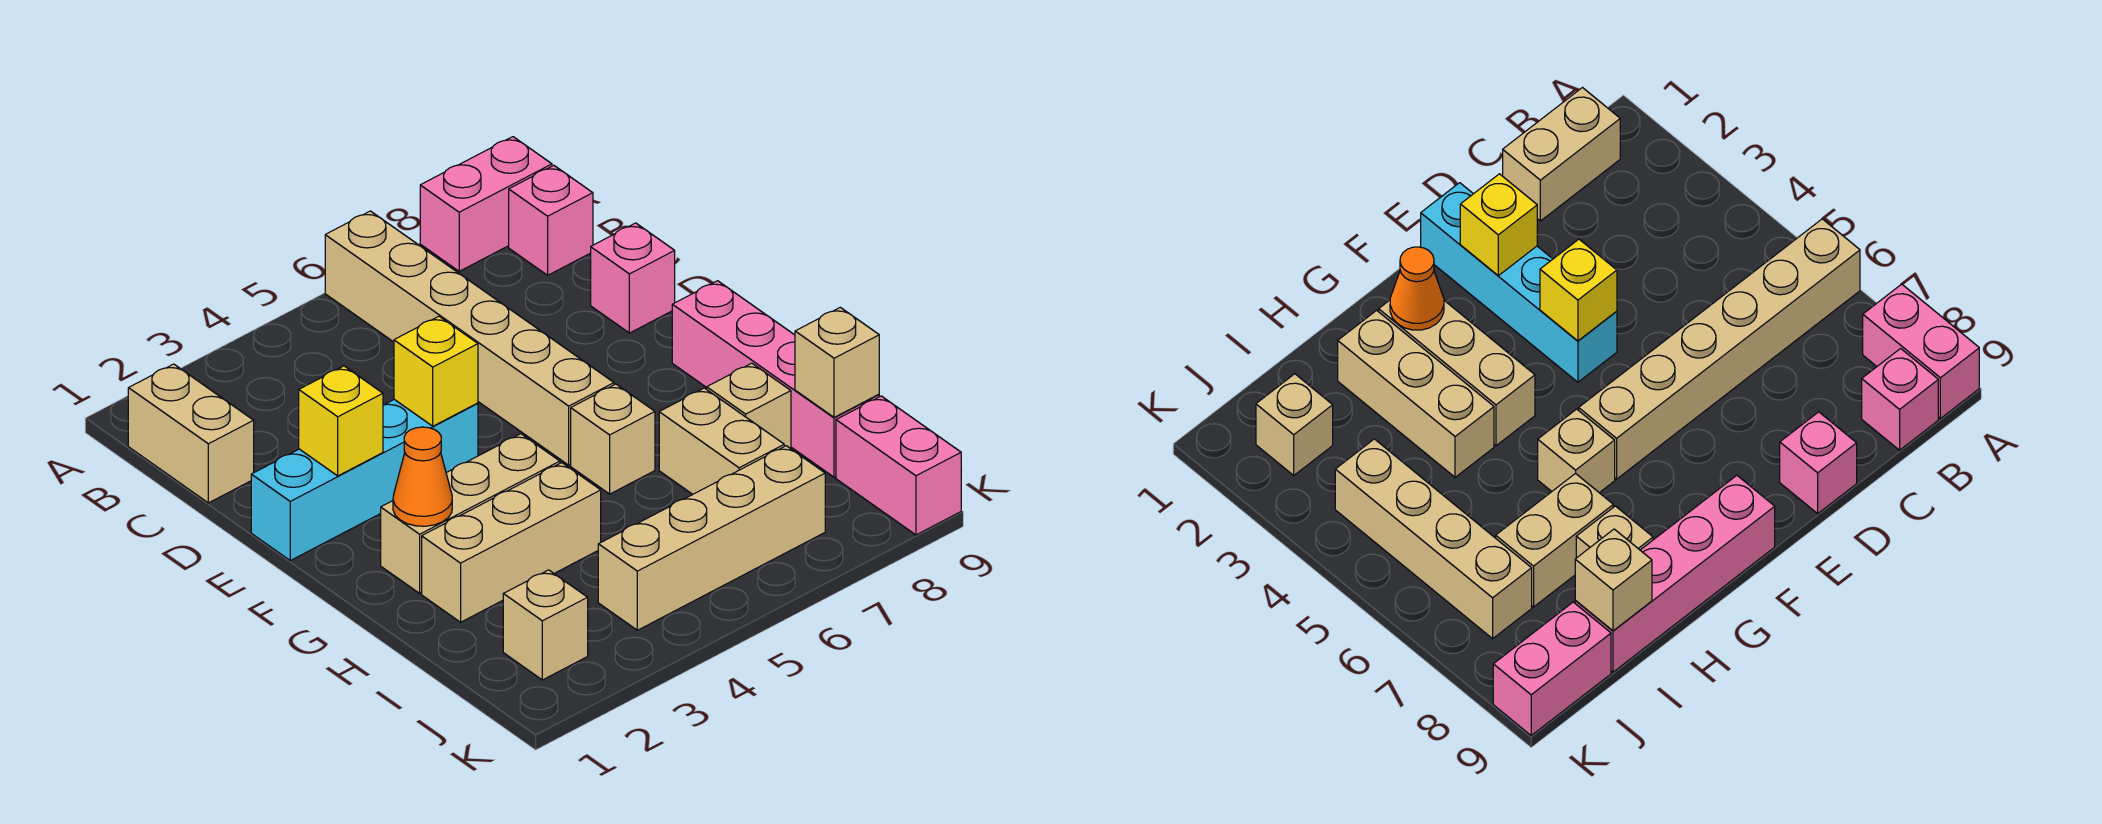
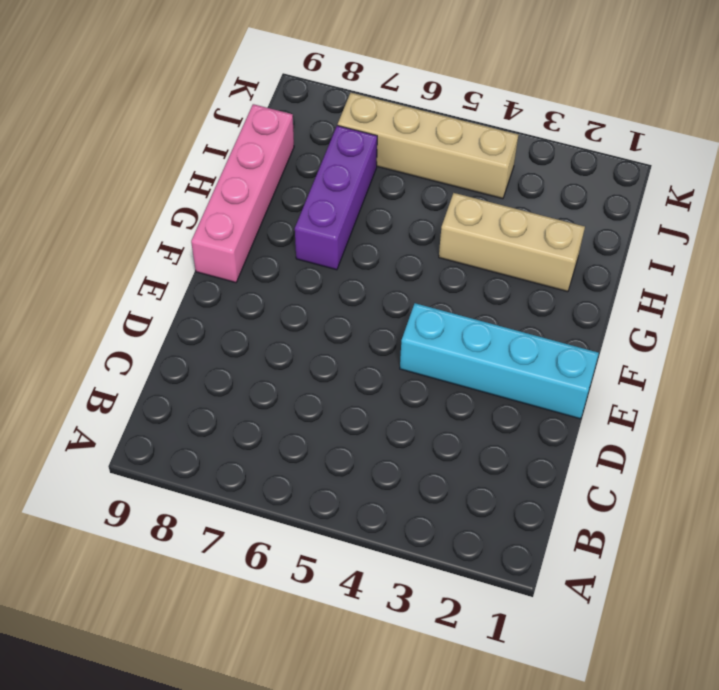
purple brick G7:I7 level 1 -> tan brick H7:I7 level 1
none -> tan brick A6:F6 level 1
none -> pink brick A8:A9 level 1
none -> tan brick B1:C1 level 1

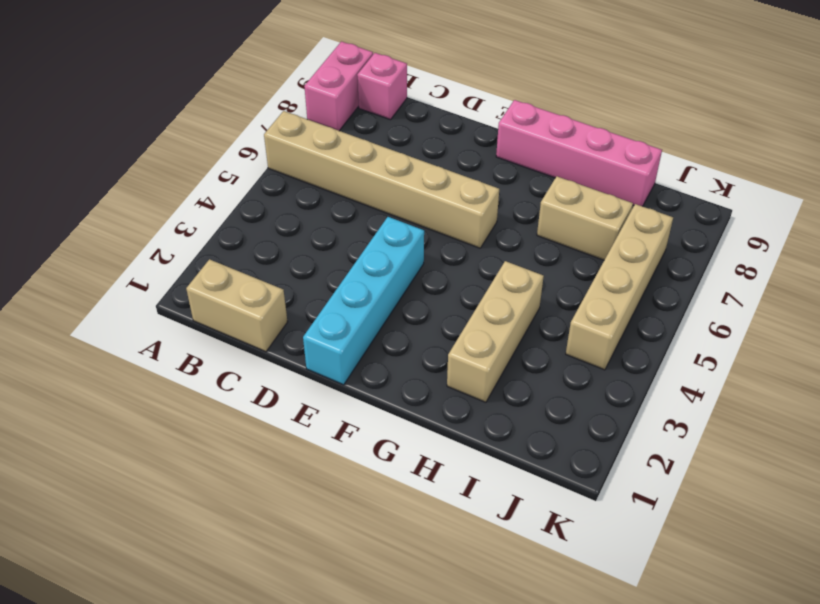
none -> pink brick D9 level 1
none -> tan brick G2:G4 level 1
none -> tan brick G6 level 1

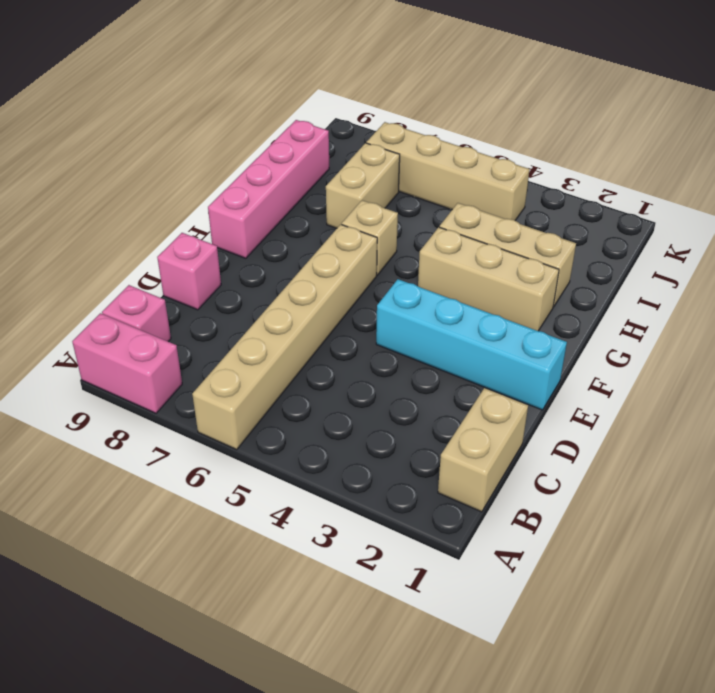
none -> tan brick H8 level 1
none -> tan brick J2 level 1
none -> pink brick J9:K9 level 1

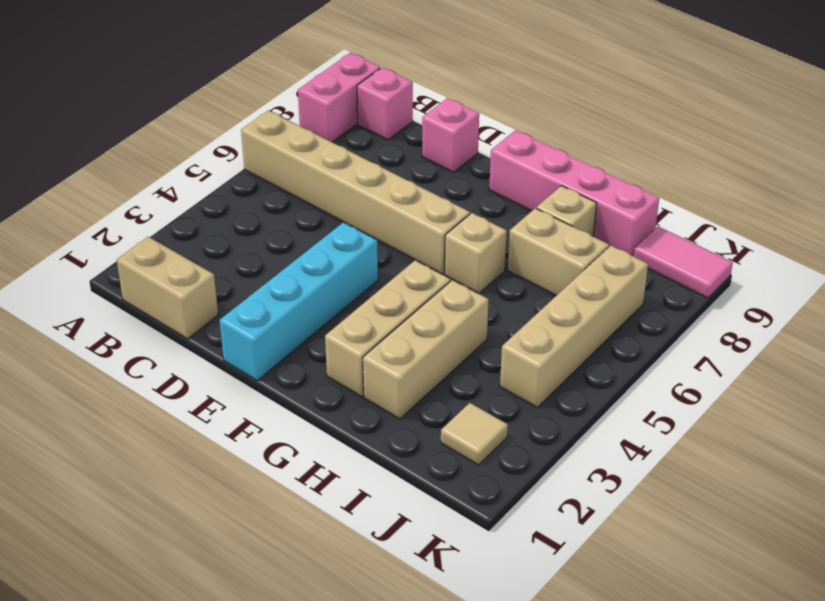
tan tile J2 level 1 -> tan brick J2 level 1
pink tile J9:K9 level 1 -> pink brick J9:K9 level 1
none -> yellow brick E2 level 2
none -> yellow brick E4 level 2
none -> orange cone G2 level 2

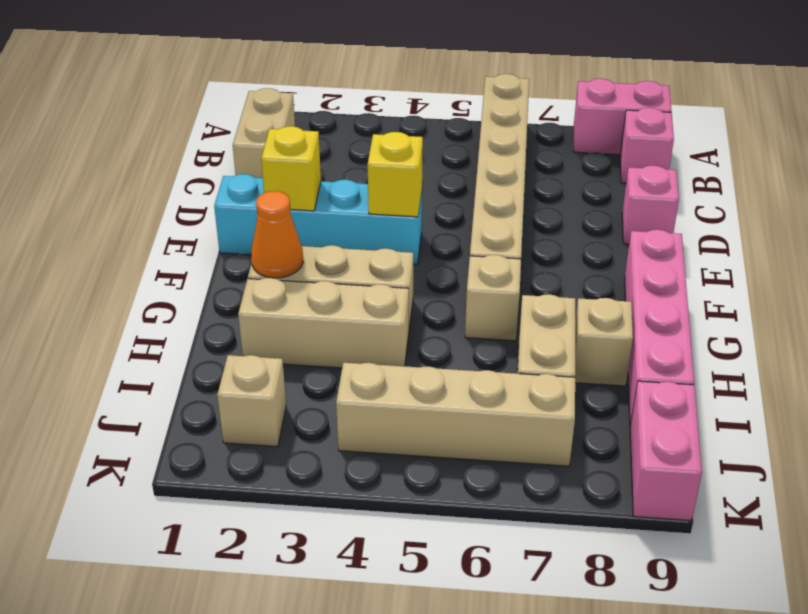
none -> tan brick I9 level 2

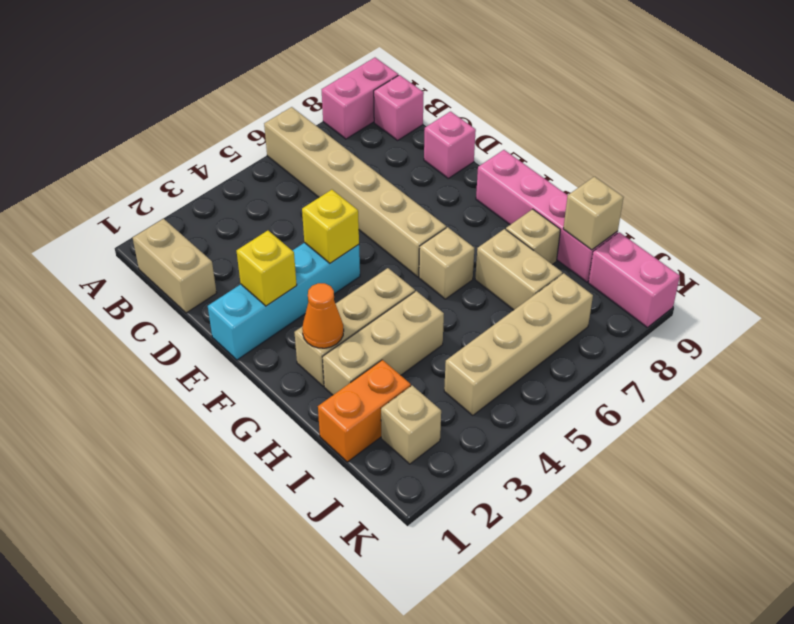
orange brick I1:I2 level 1 -> none

